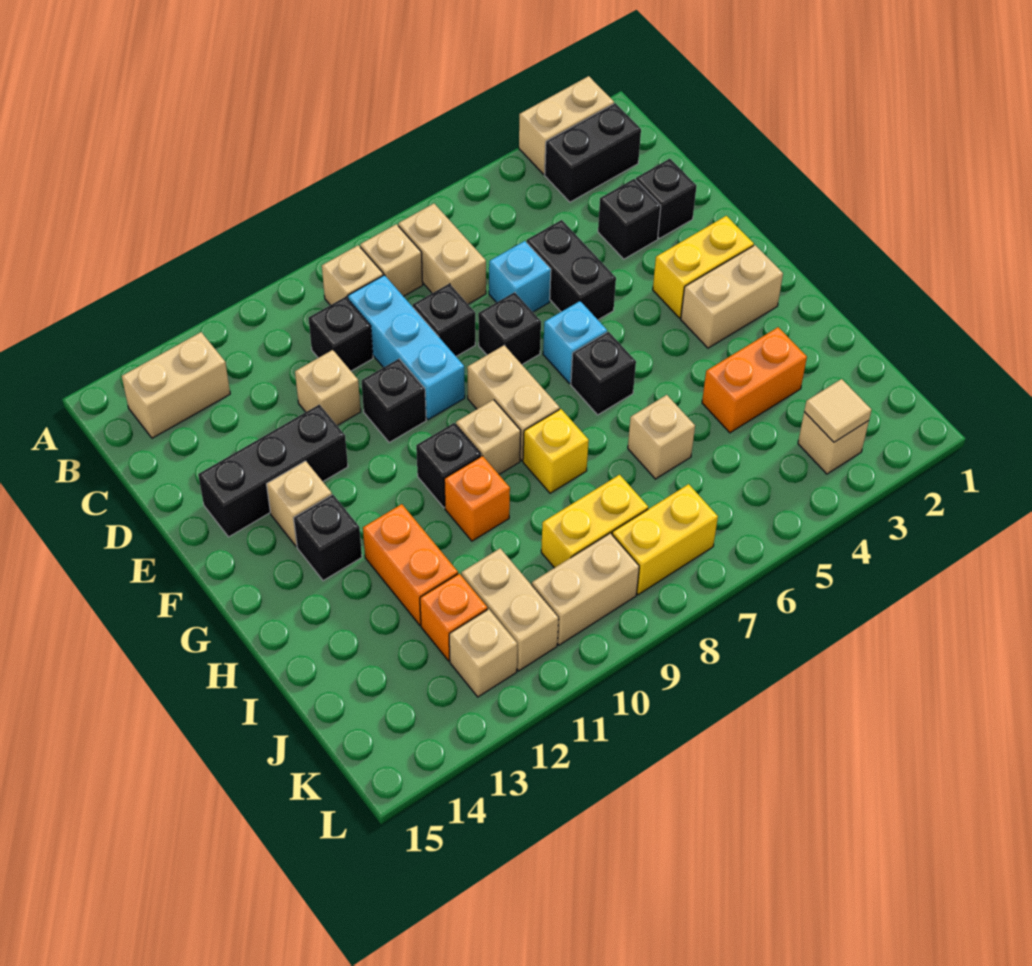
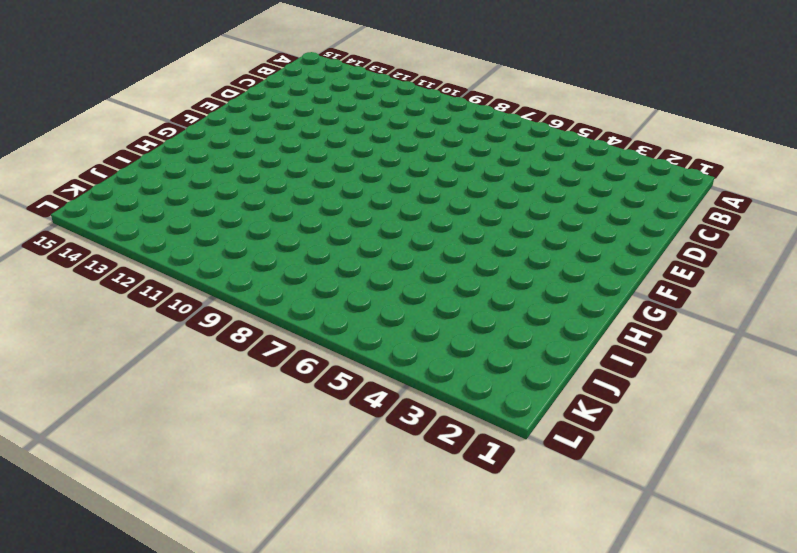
none -> tan brick A2:A3 level 1
none -> black brick B2:B3 level 1
none -> tan brick B7:C7 level 1
none -> tan brick B8 level 1

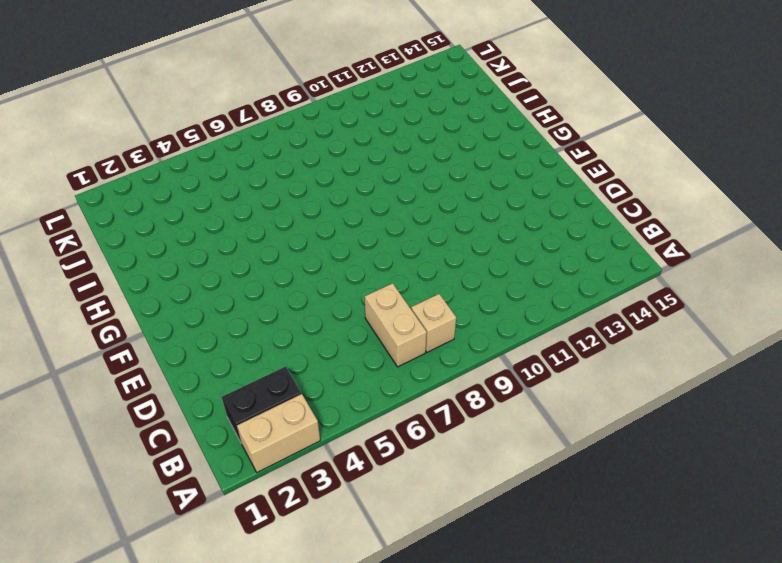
none -> tan brick B9 level 1
none -> tan brick B13:B14 level 1
none -> cyan brick C9:E9 level 1
none -> black brick C10 level 1

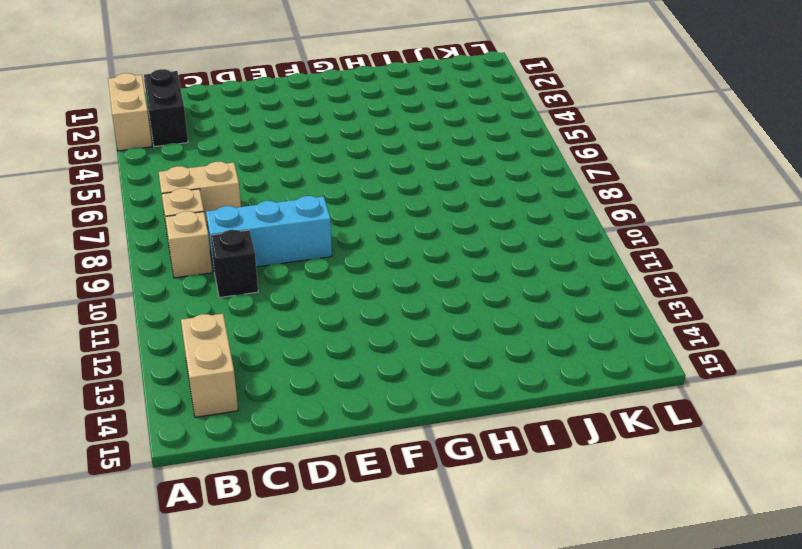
none -> black brick D2 level 1
none -> black brick D3 level 1
none -> black brick D5:E5 level 1
none -> cyan brick D6 level 1

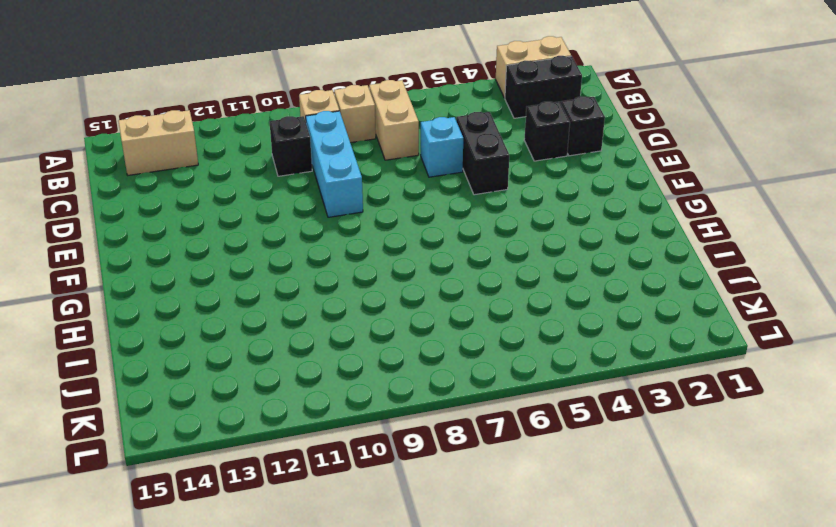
none -> black brick D8 level 1
none -> tan brick D11 level 1
none -> black brick E7 level 1
none -> black brick E10 level 1

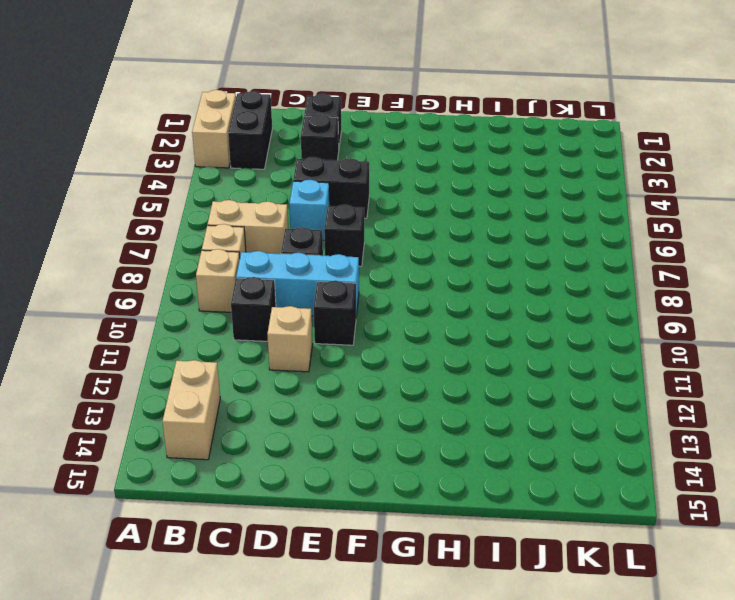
none -> black brick E12:E14 level 1
none -> yellow brick F2:F3 level 1
none -> cyan brick F6 level 1
none -> tan brick F8:G8 level 1

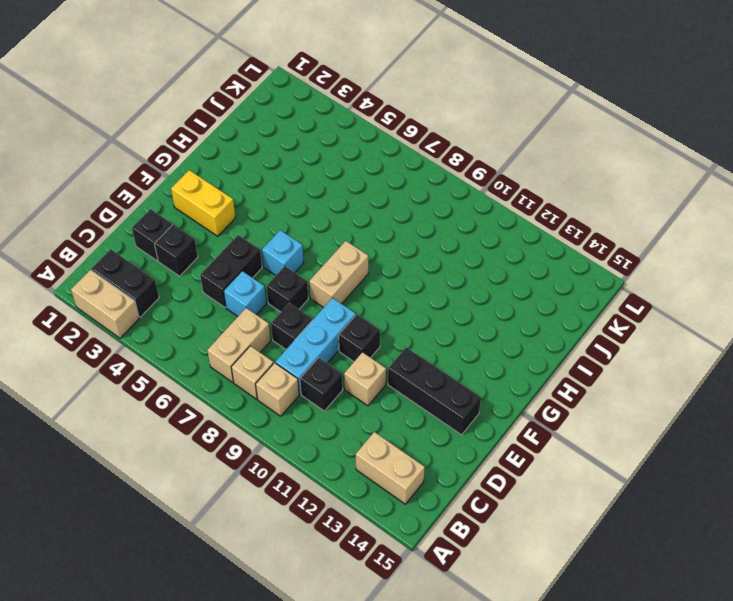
none -> tan brick F13 level 1
none -> tan brick G2:G3 level 1
none -> black brick G6 level 1
none -> tan brick G9 level 1

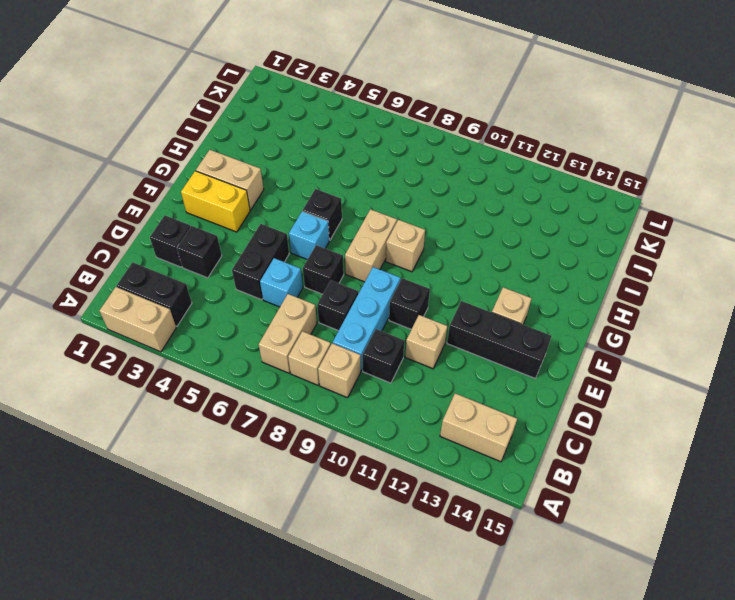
none -> black brick G10 level 1
none -> black brick G13 level 1
none -> yellow brick H8 level 1
none -> orange brick H10 level 1

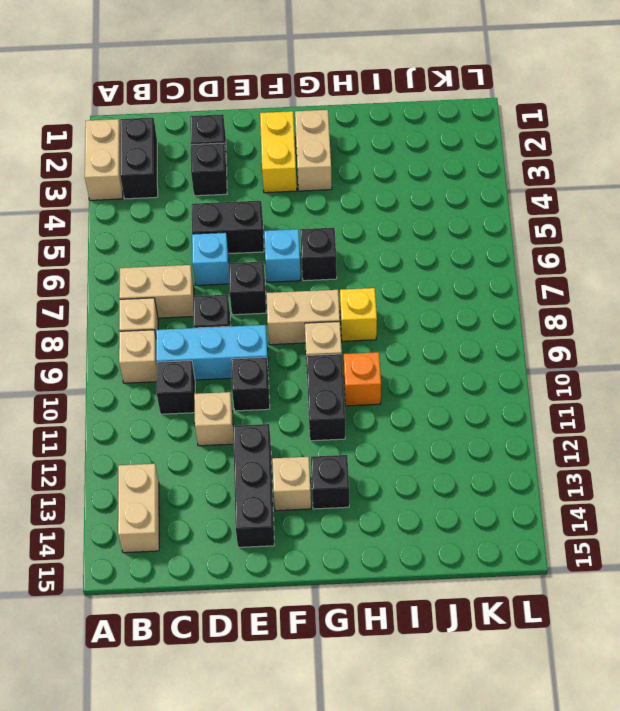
black brick G10:G11 level 1 -> black brick G10 level 1
none -> orange brick H12:I12 level 1
none -> orange brick I3:I4 level 1
none -> tan brick I6 level 1
none -> yellow brick J8:J9 level 1

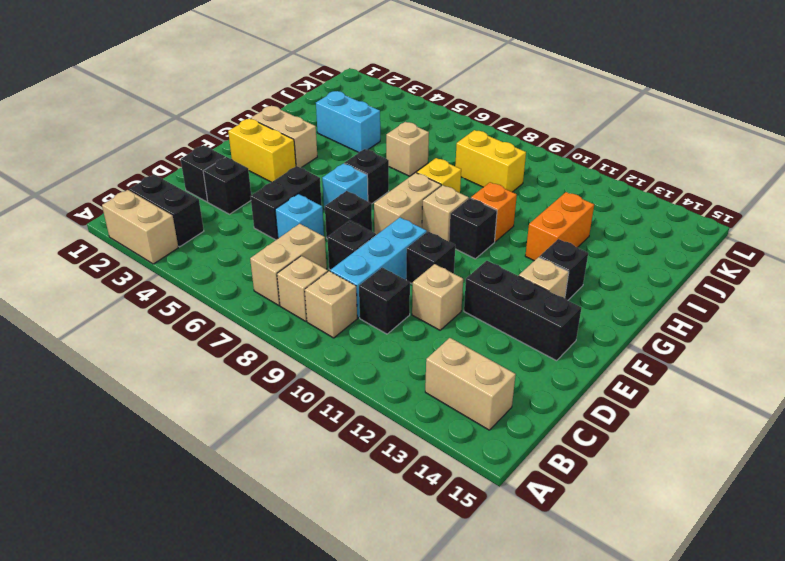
cyan brick I3:I4 level 1 -> orange brick I3:I4 level 1
none -> tan brick J11:K11 level 1
none -> orange brick J12 level 1
none -> tan brick K3 level 1
none -> yellow brick K7:K8 level 1

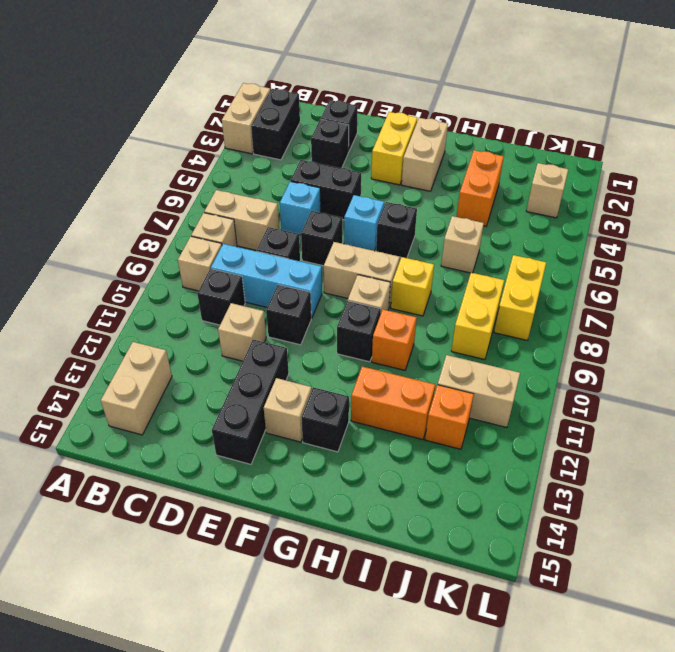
none -> tan brick K9:K10 level 1
none -> tan brick K12 level 1
none -> tan tile K3 level 2

